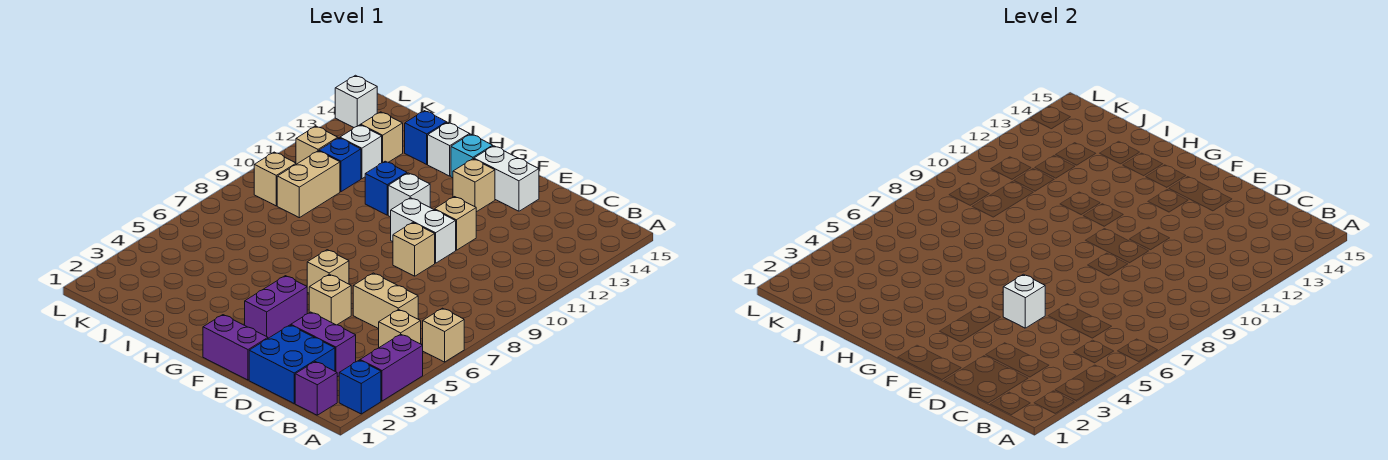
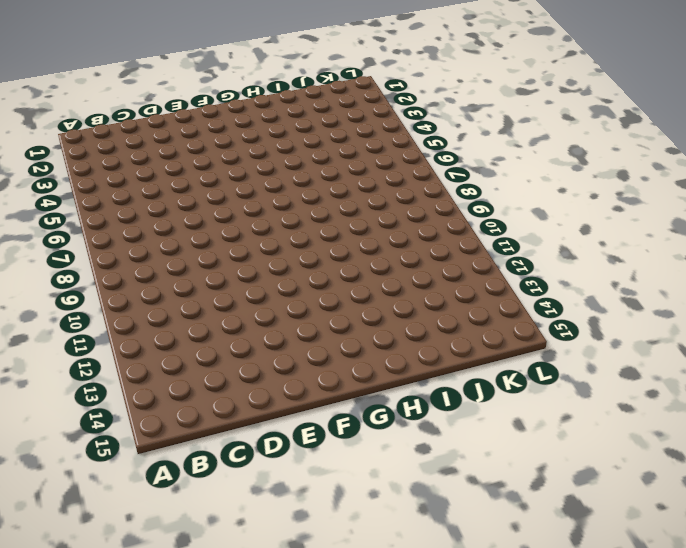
none -> blue brick A2 level 1
none -> purple brick A3:A4 level 1
none -> tan brick A6 level 1
none -> purple brick B1 level 1

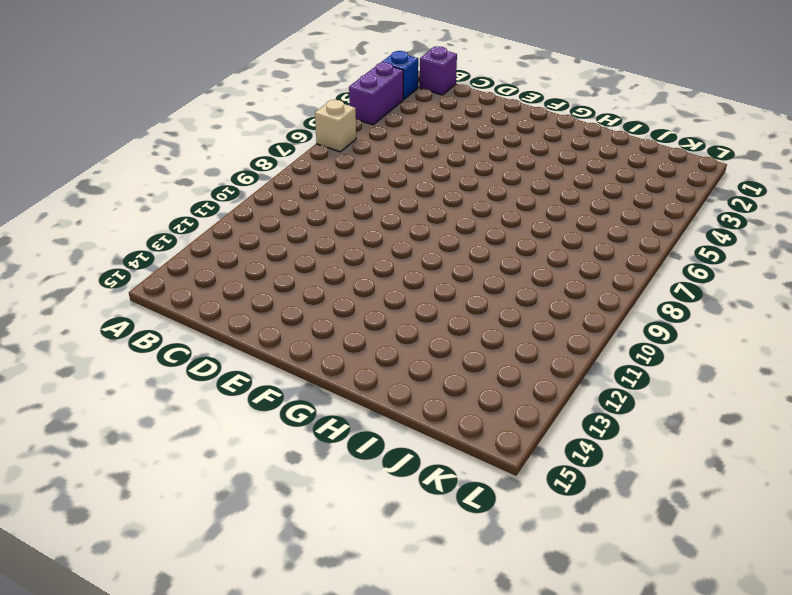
none -> tan brick B5 level 1
none -> blue brick C1:D2 level 1
none -> purple brick C3:D3 level 1
none -> tan brick C6:D6 level 1

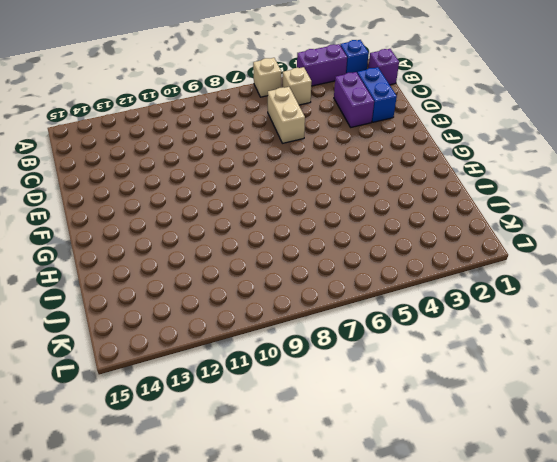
blue brick C2:D2 level 1 -> blue brick C1:D2 level 1
none -> purple brick E1:F1 level 1
none -> tan brick E5 level 1
none -> tan brick E9 level 1
none -> white brick E10:F10 level 1

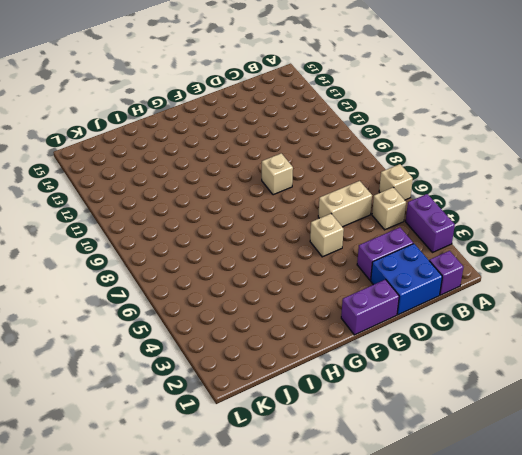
none -> blue brick A2 level 1
none -> white brick E10:F10 level 1
none -> tan brick E11 level 1
none -> white brick E14:F14 level 1

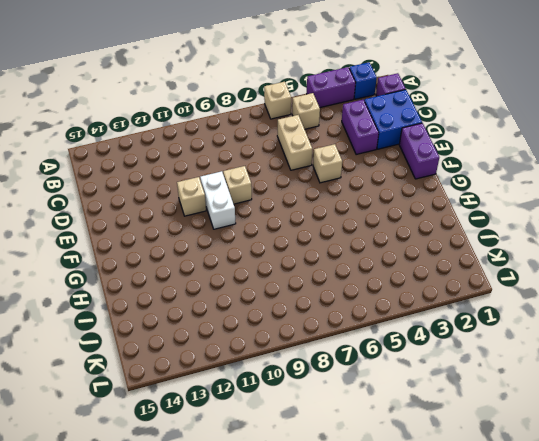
none -> white brick E14:F14 level 1
none -> purple brick F3:F4 level 1
none -> tan brick F6 level 1
none -> tan brick F13 level 1

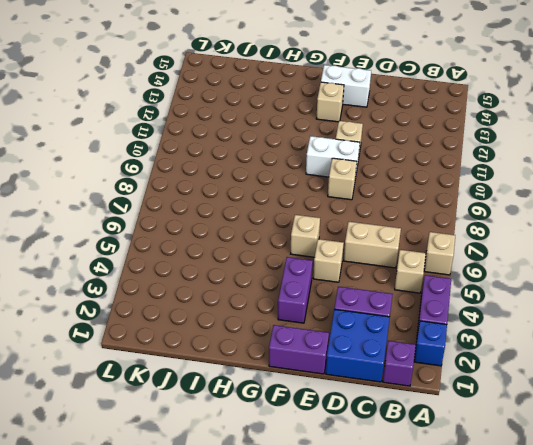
none -> white brick G11 level 1
none -> cyan brick G14 level 1
none -> blue brick H11 level 1
none -> white brick H14 level 1

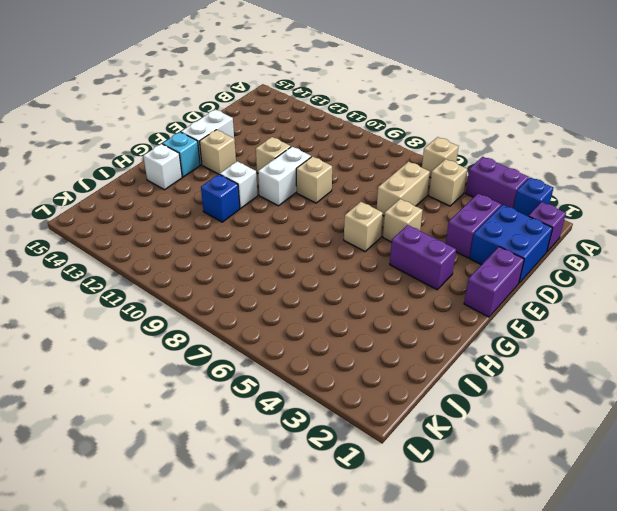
none -> blue brick I14 level 1
none -> tan brick J9:J10 level 1
none -> blue brick J11 level 1
none -> white brick J12 level 1

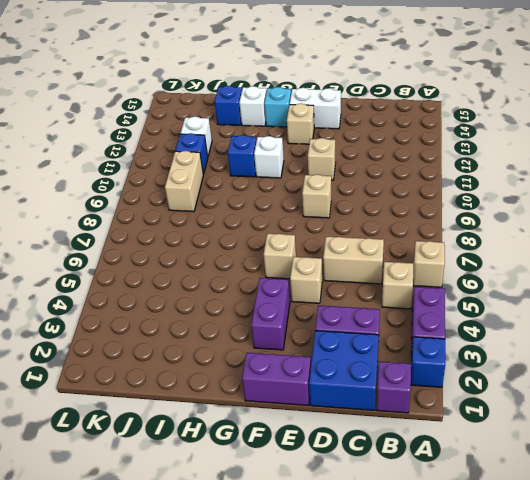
none -> white brick E10:F10 level 1
none -> tan brick J13 level 1
none -> tan brick K9 level 1
none -> tan brick K11 level 1

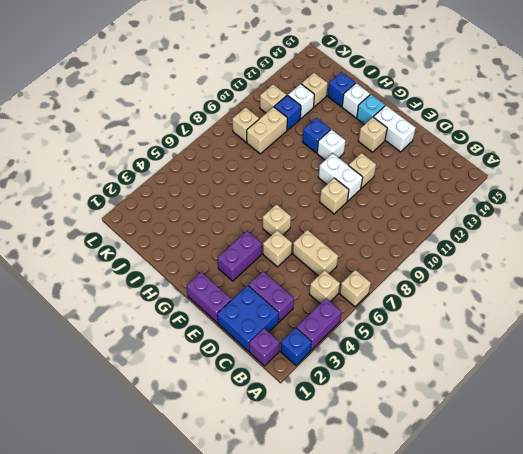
none -> white brick L14 level 1
none -> white brick E5 level 2

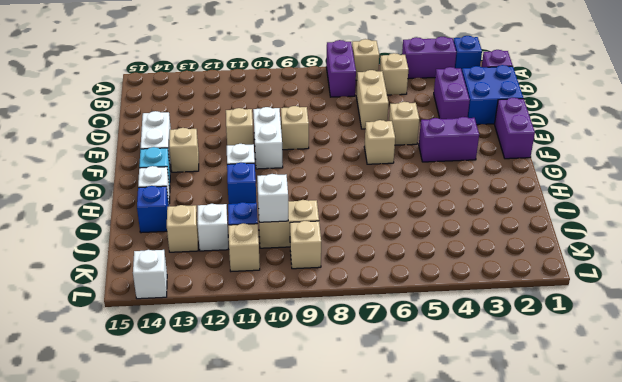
purple brick A7:B7 level 1 -> none
white brick J10 level 2 -> white brick E5 level 2

